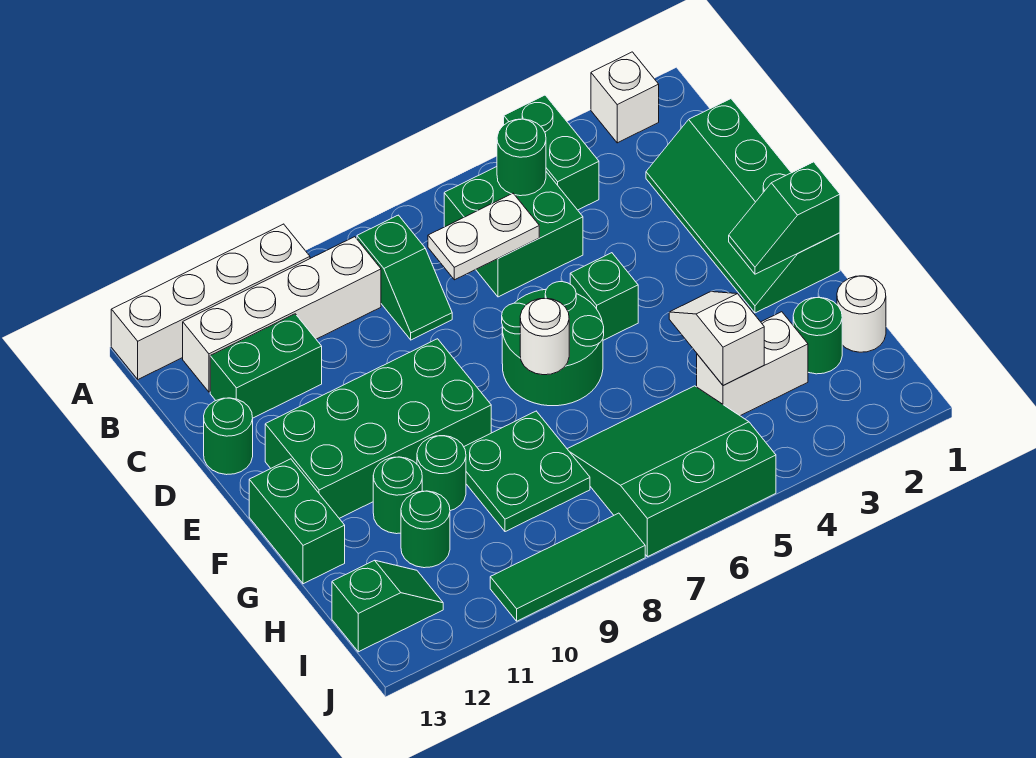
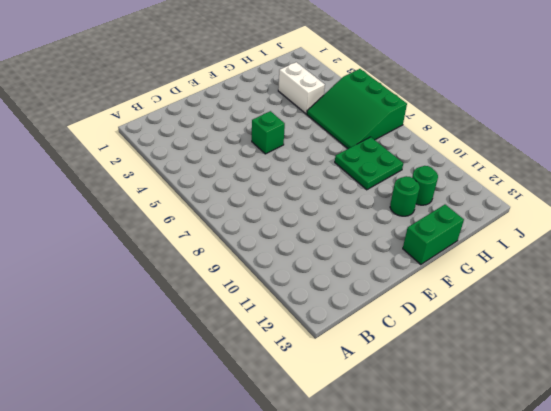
none -> white brick A2 level 1
none -> green brick A4:B4 level 1
none -> white brick A10:A13 level 1

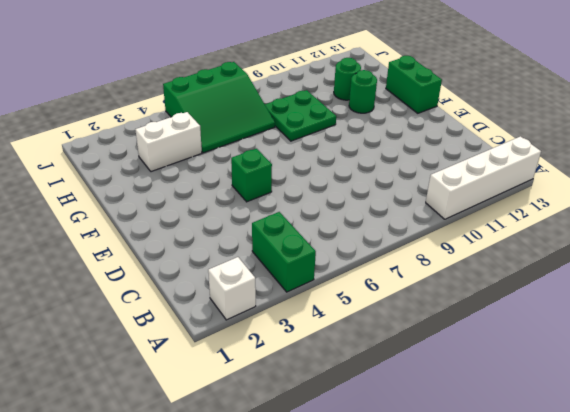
none -> green brick B5:C6 level 1
none -> green slope B8:C8 level 1 top B
none -> white brick B9:B12 level 1

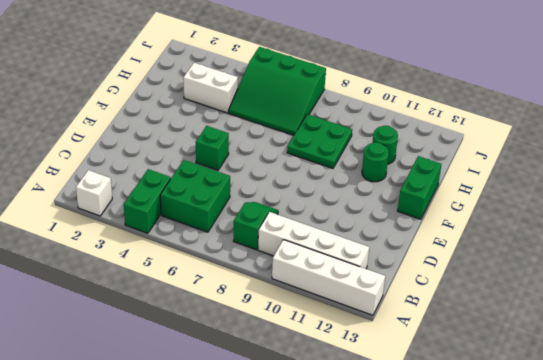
none -> green slope C1:F2 level 1 top 1
none -> green brick C11:C12 level 1
none -> green round brick D13 level 1

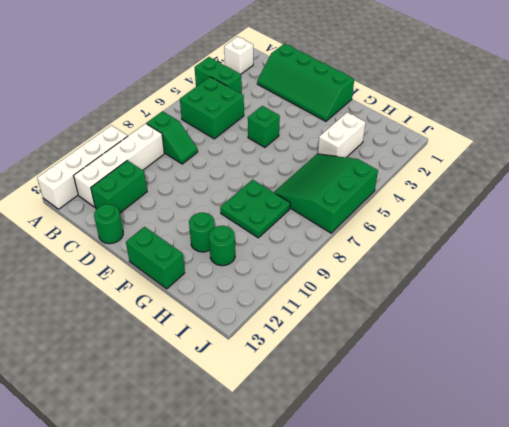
none -> green round brick E6:F7 level 1
none -> green brick E9:F12 level 1
none -> green round brick G10 level 1

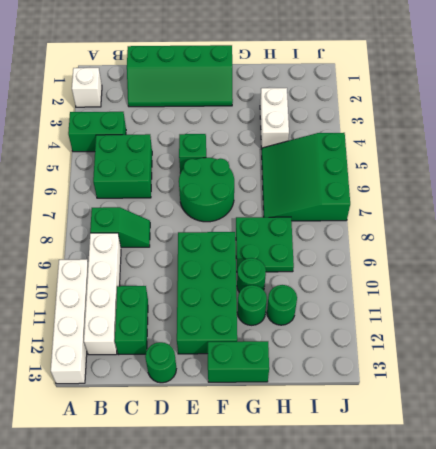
none -> white round brick H1 level 1
none -> green round brick H2 level 1
none -> green slope I12:I13 level 1 top 13

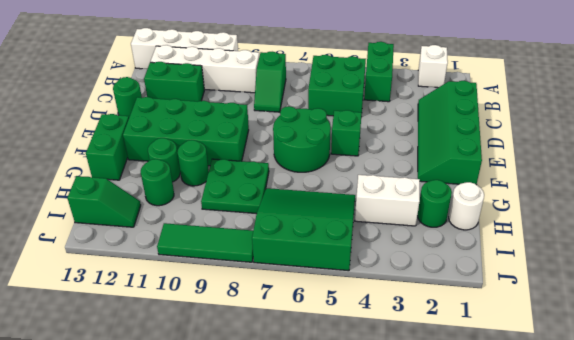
none -> green round brick B5 level 2
none -> white plate C6:C7 level 2
none -> green slope F1:F2 level 2 top 1

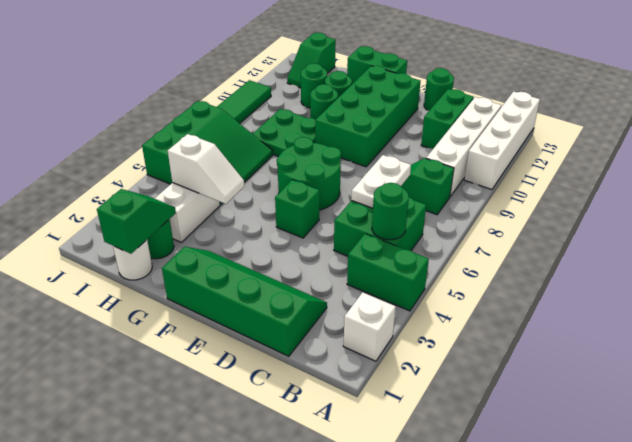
green slope H1:H2 level 2 top 1 -> green slope F1:F2 level 2 top 1
none -> white round brick F7 level 2

